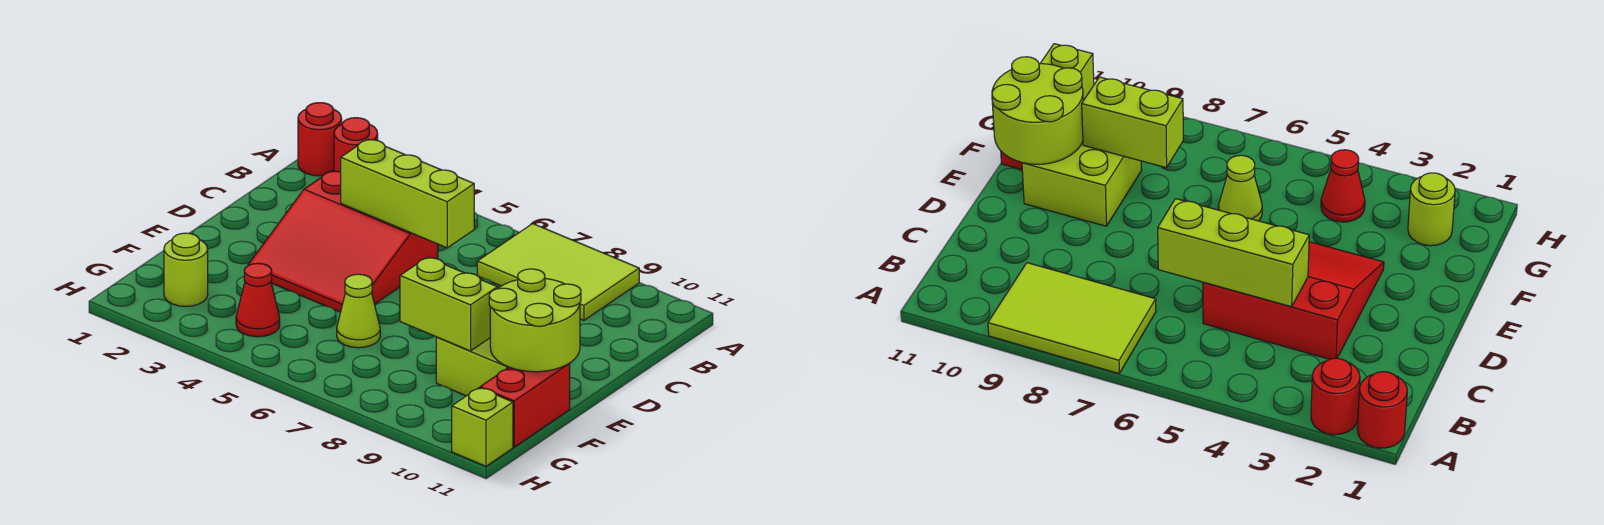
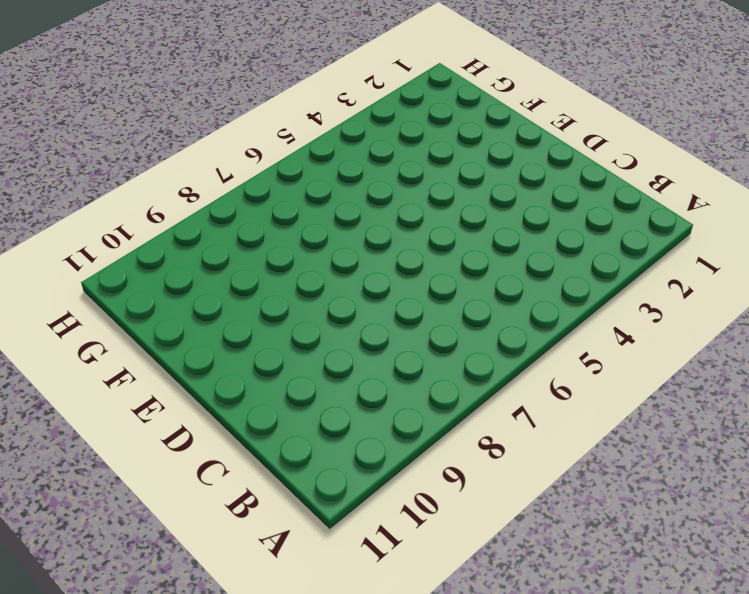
none -> red round brick A1 level 1
none -> red round brick A2 level 1
none -> lime tile A7:B9 level 1

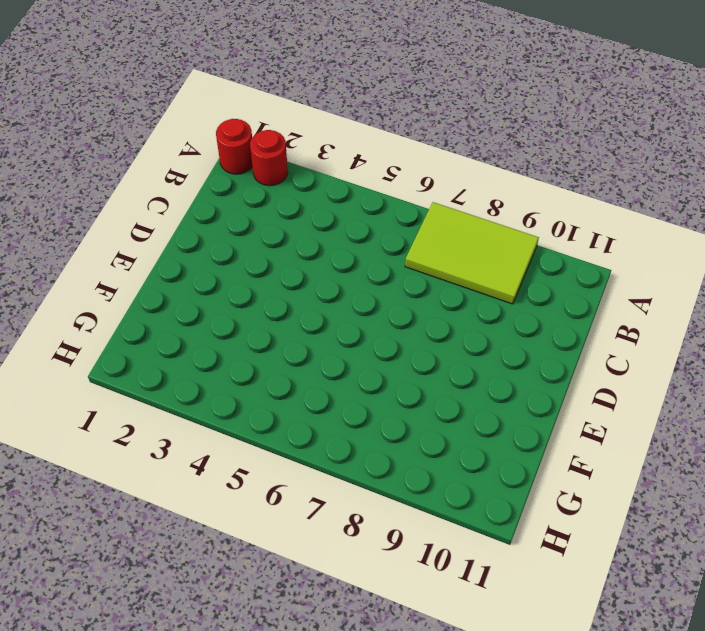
none -> red slope C3:E5 level 1 top C
none -> lime brick E9:F10 level 1
none -> lime cone F6 level 1

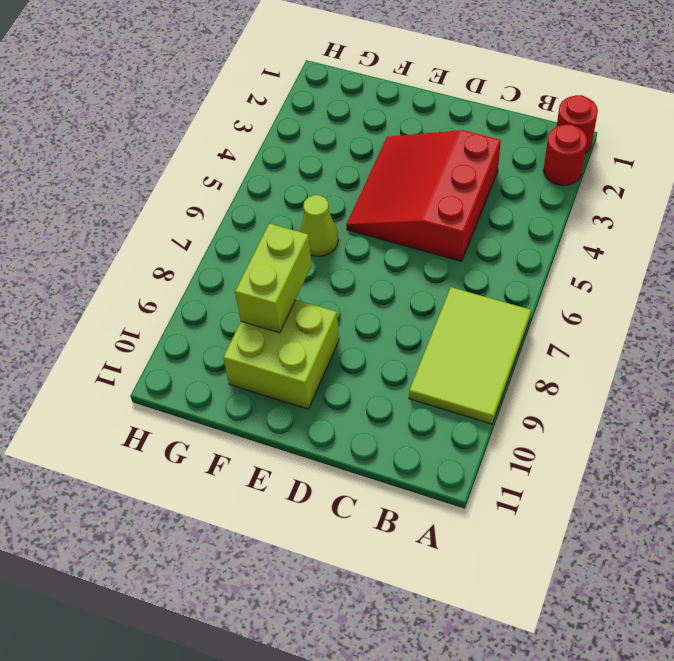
none -> red brick F11:G11 level 1
none -> lime round brick G2 level 1
none -> red cone G4 level 1

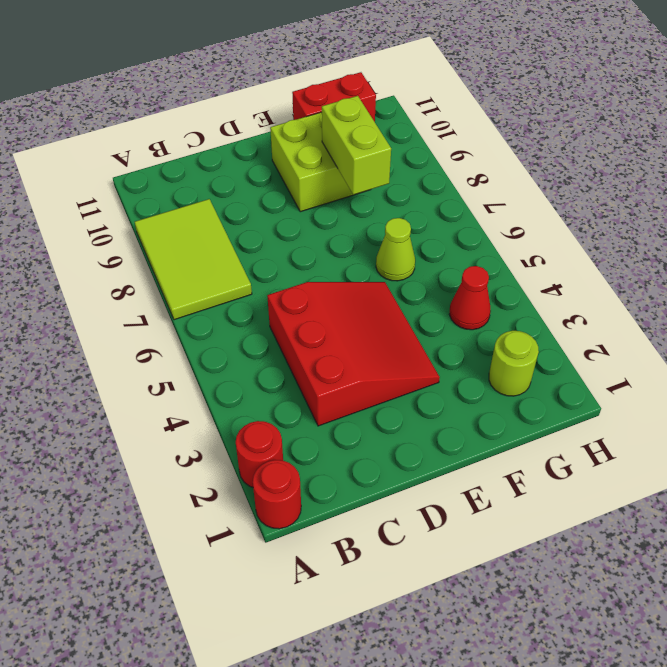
none -> lime brick H11 level 1
none -> lime brick C4:C6 level 2
none -> lime round brick E10:F11 level 2

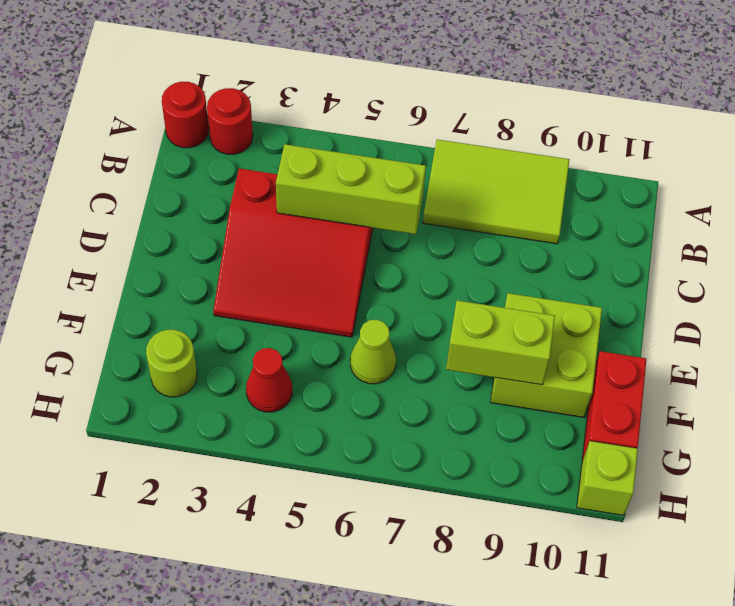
none -> lime round brick E10:F11 level 2

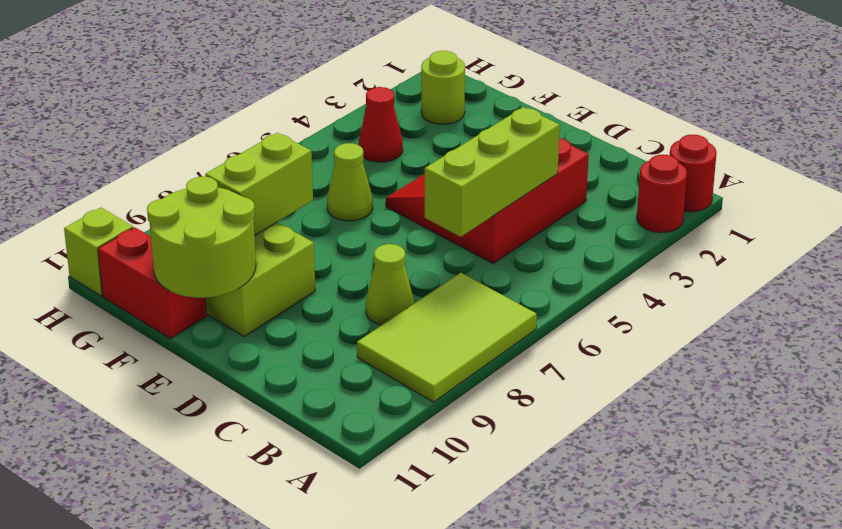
lime cone C8 level 1 -> none

